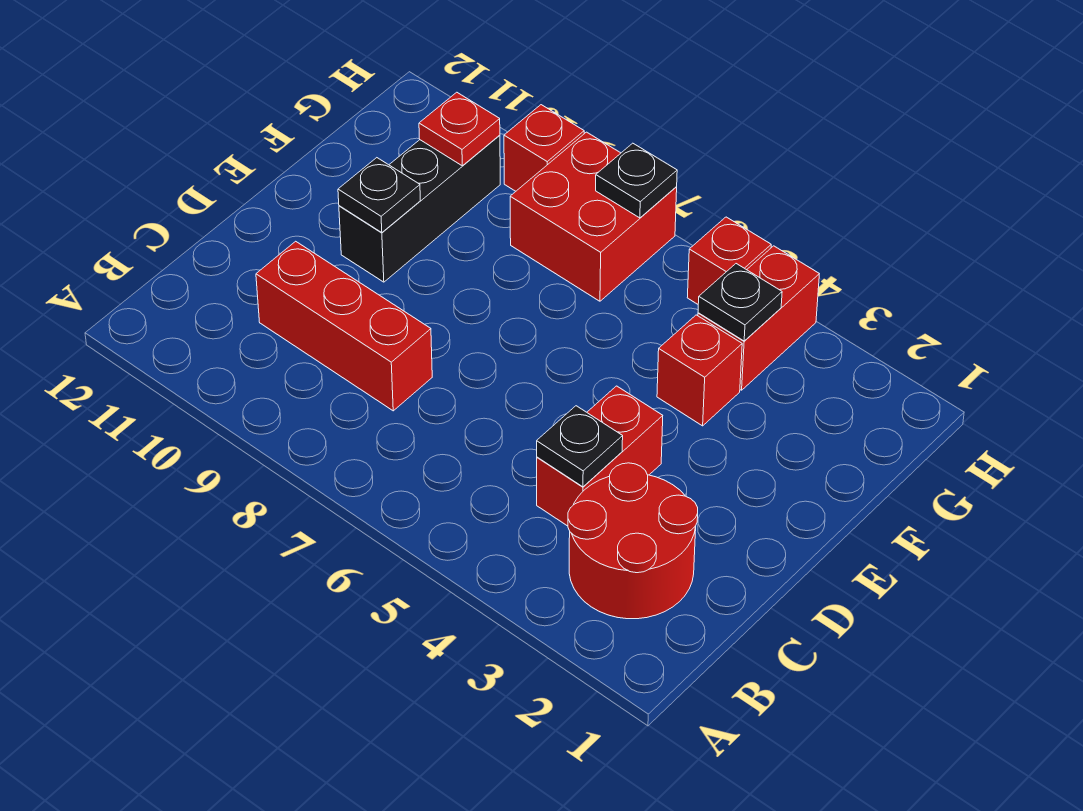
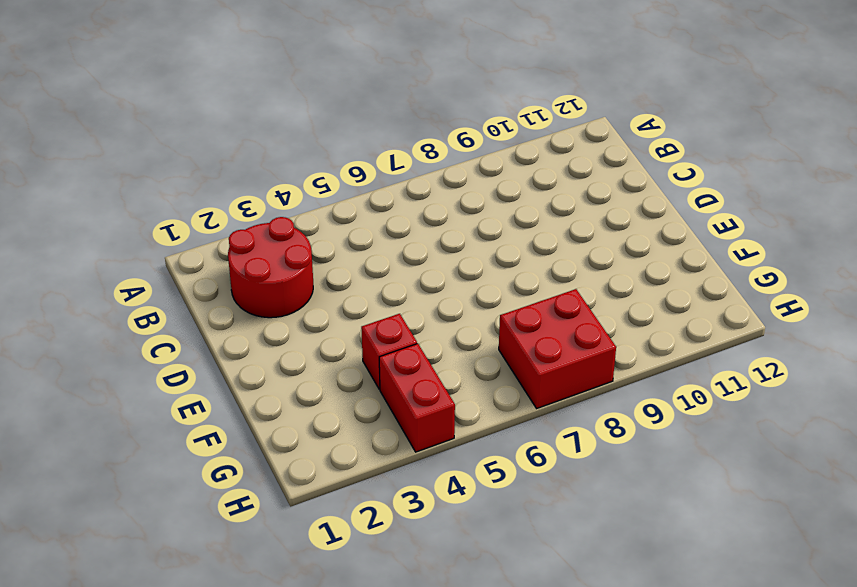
none -> red brick C4:D4 level 1
none -> red brick C8:C10 level 1
none -> black brick E10:G10 level 1

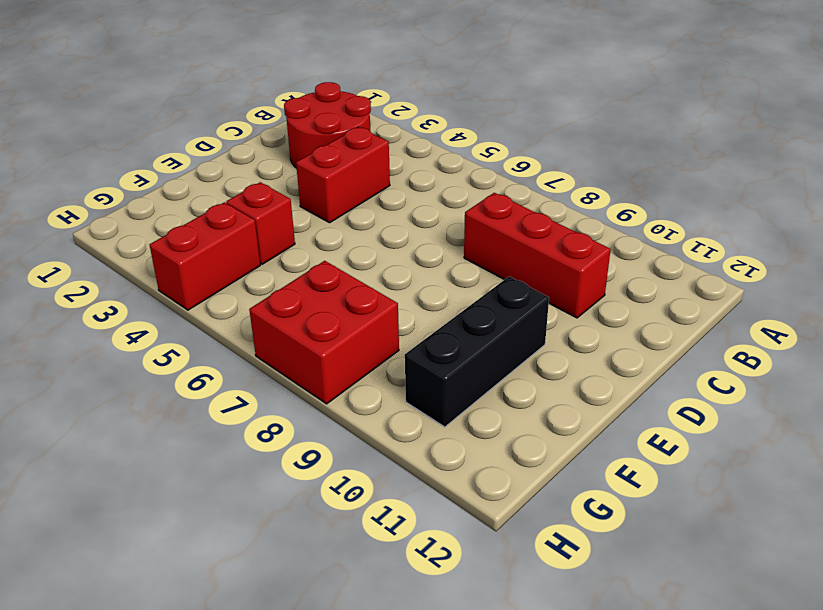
none -> red brick H5 level 1
none -> red brick H9 level 1
none -> black plate C4 level 2

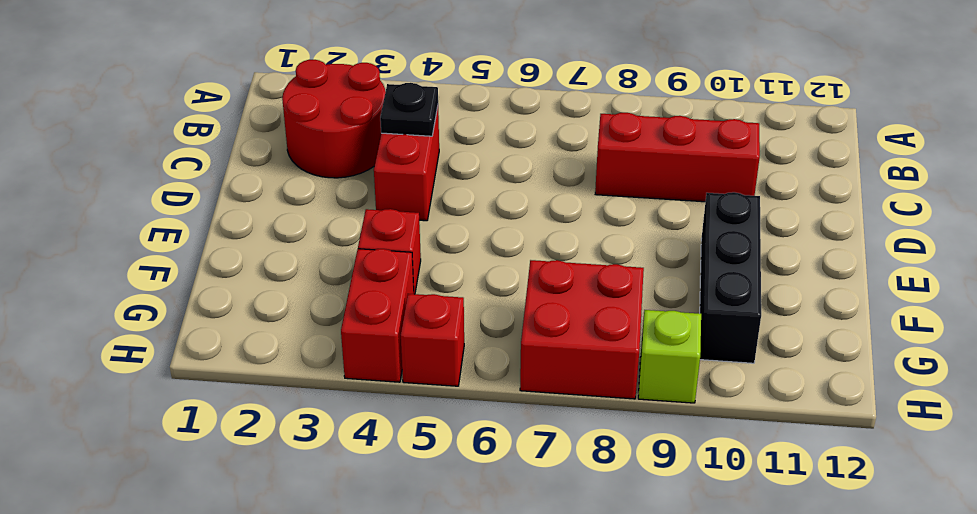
lime brick H9 level 1 -> red brick H9 level 1
none -> black plate E10 level 2
none -> black plate G4 level 2
none -> red plate G10 level 2

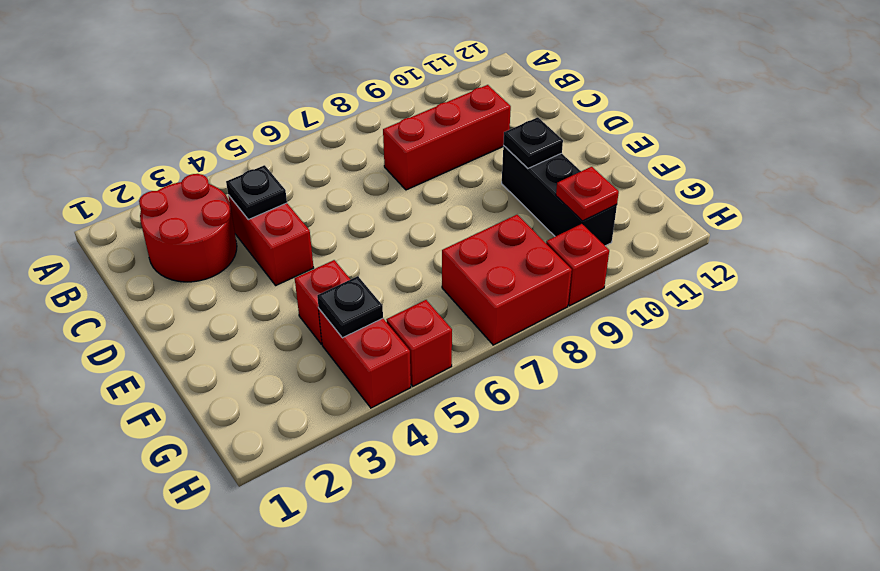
none -> black plate H7 level 2

